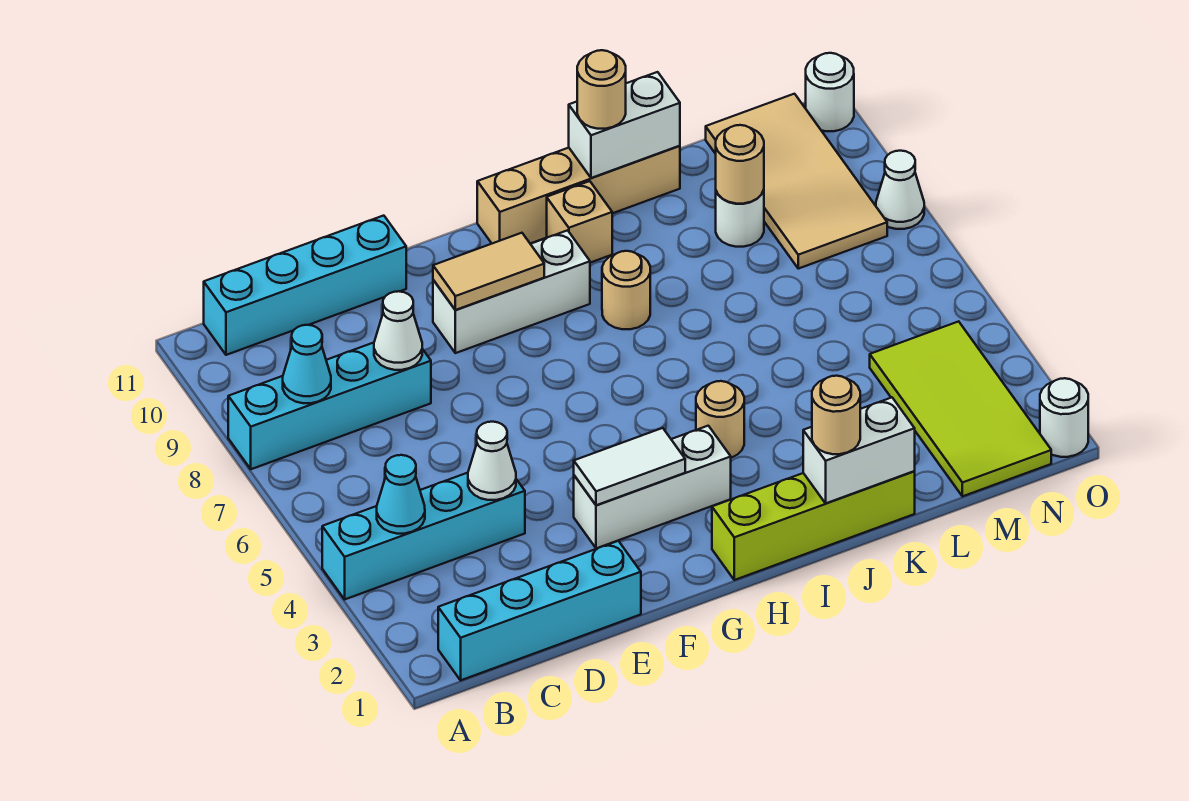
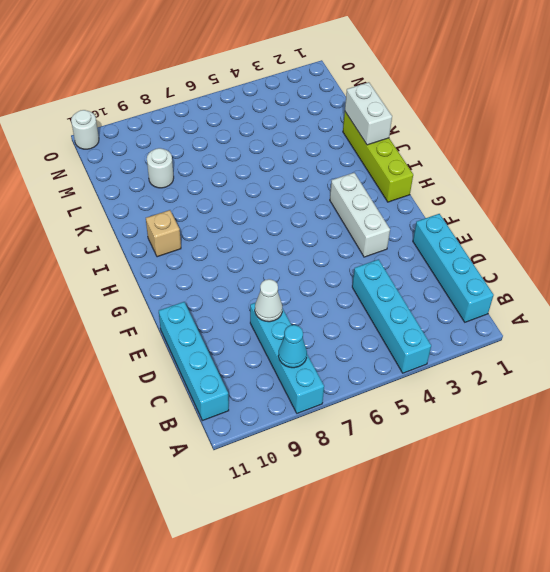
none -> white brick F9:H9 level 1
none -> tan brick H11:K11 level 1
none -> tan round brick I4 level 1

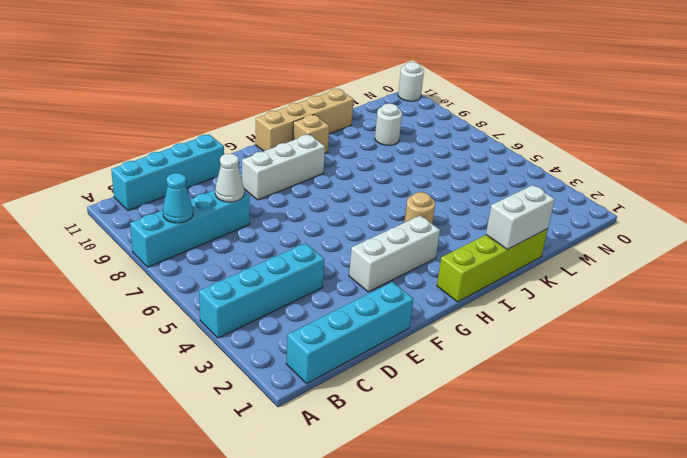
none -> tan round brick I8 level 1
none -> lime tile M1:N4 level 1
none -> tan tile M8:N11 level 1

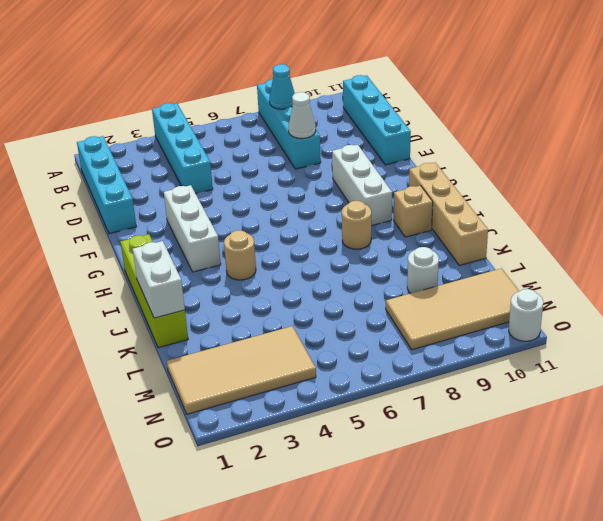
tan tile M1:N4 level 1 -> lime tile M1:N4 level 1
none -> white round brick O1 level 1
none -> white cone O8 level 1
none -> cyan cone B4 level 2

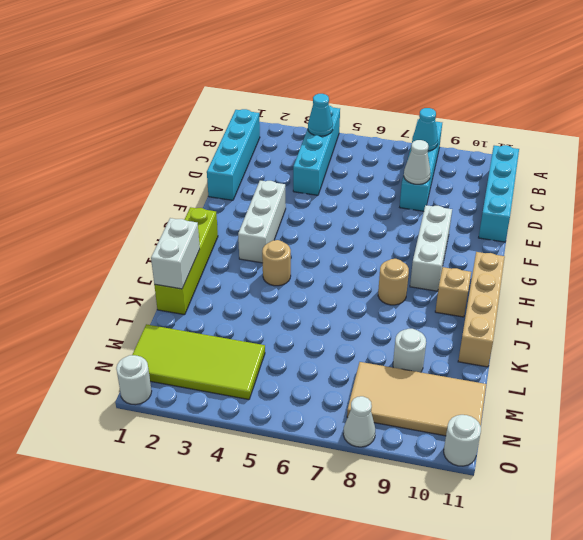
none -> white cone D4 level 2
none -> white tile F3:G3 level 2
none -> tan tile F9:G9 level 2

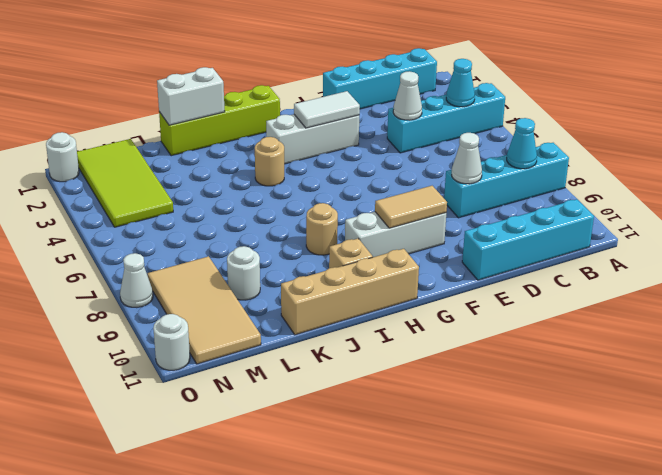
none -> white brick J11:K11 level 2
none -> tan round brick L9 level 2
none -> tan round brick J1 level 3

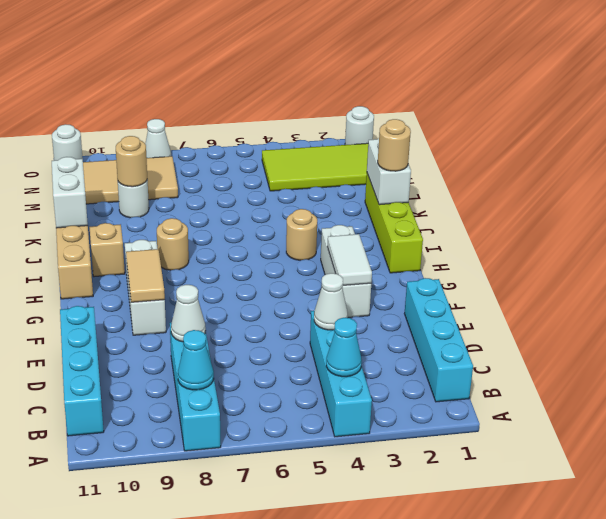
none -> tan round brick J11 level 3

